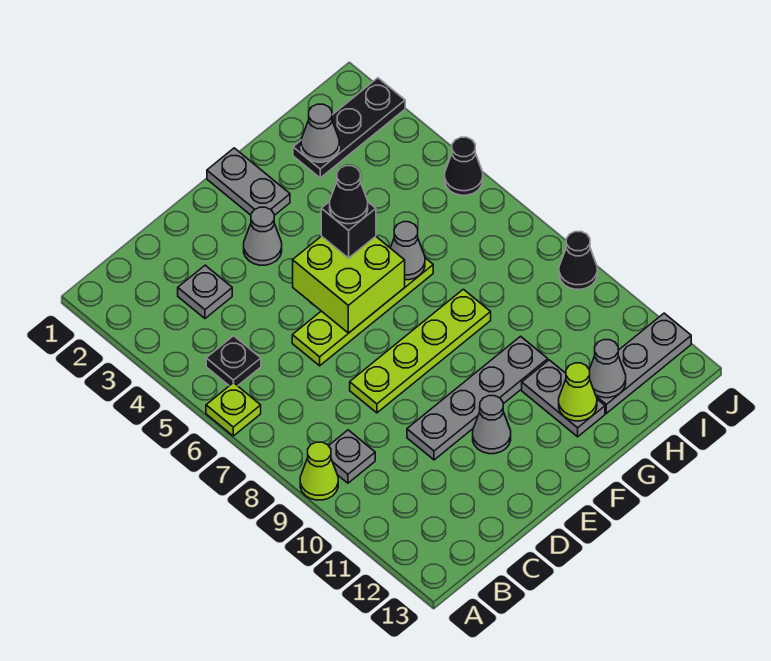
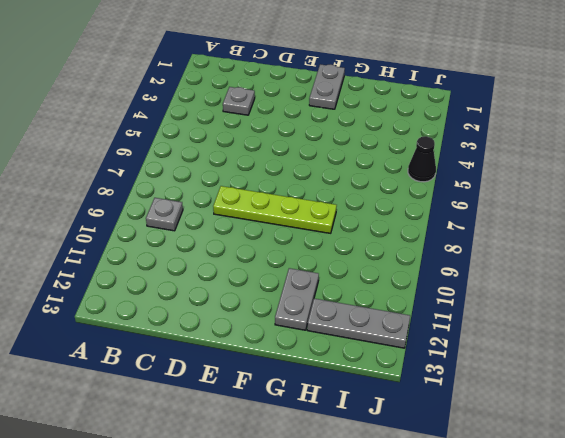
none -> lime plate A6 level 1
none -> lime cone A9 level 1
none -> black plate B5 level 1

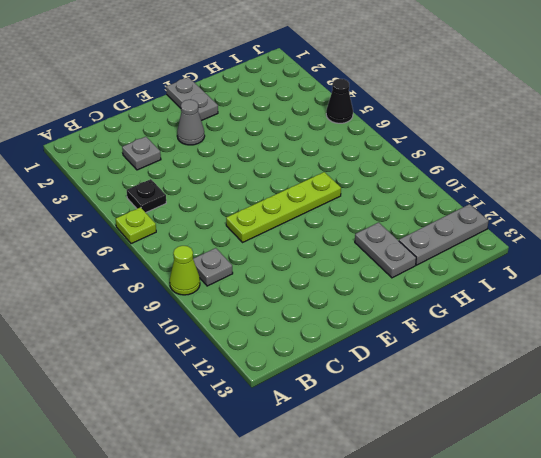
none -> lime plate D6:G6 level 1
none -> grey plate D10:G10 level 1
none -> grey cone E11 level 1

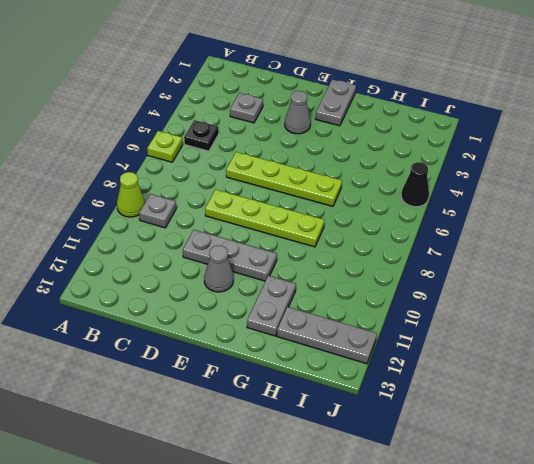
grey plate D10:F10 level 1 -> grey plate D10:G10 level 1
none -> black plate H2:J2 level 1
none -> black cone J9 level 1
none -> lime brick E5:F6 level 2

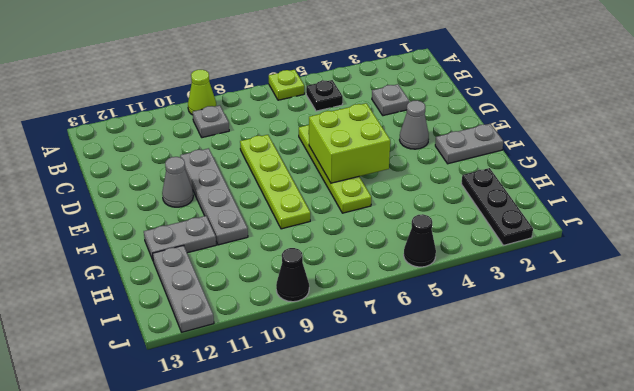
none -> grey cone G6 level 2
none -> lime cone G12 level 2
none -> grey cone H2 level 2

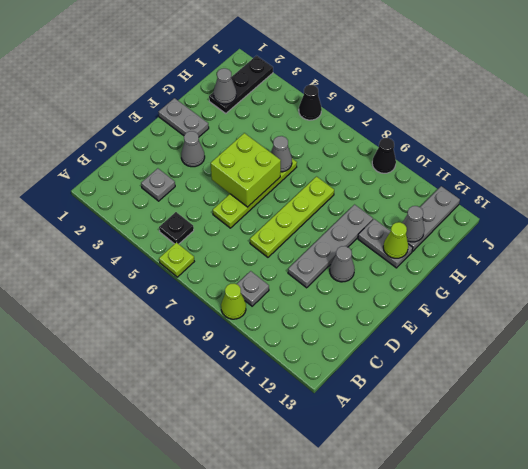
none -> black brick F5 level 3
none -> black cone F5 level 4

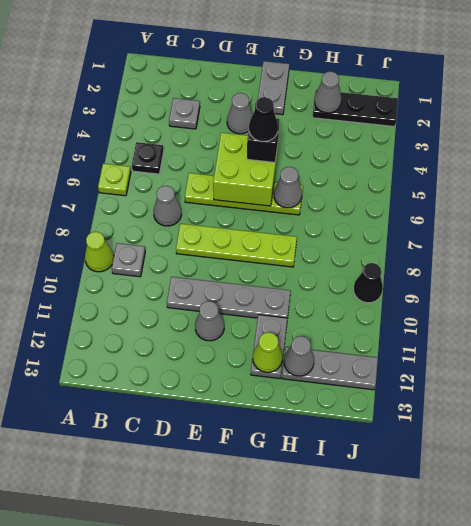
grey cone C7 level 1 -> none
none -> black cone J5 level 1

